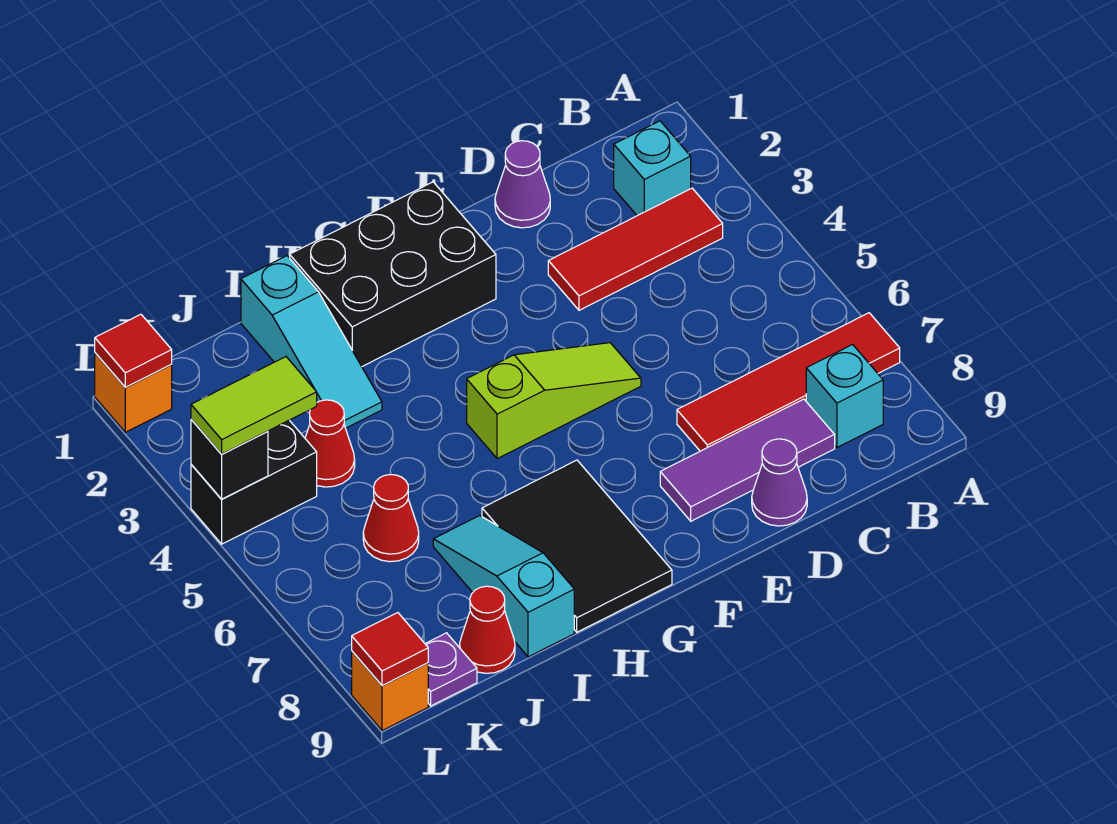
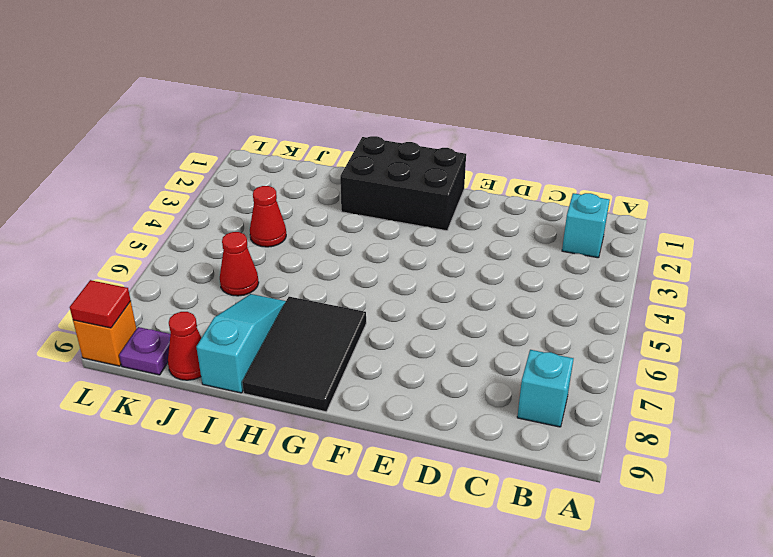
none -> red tile A7:D7 level 1
none -> red tile B3:D3 level 1
none -> purple tile C8:E8 level 1

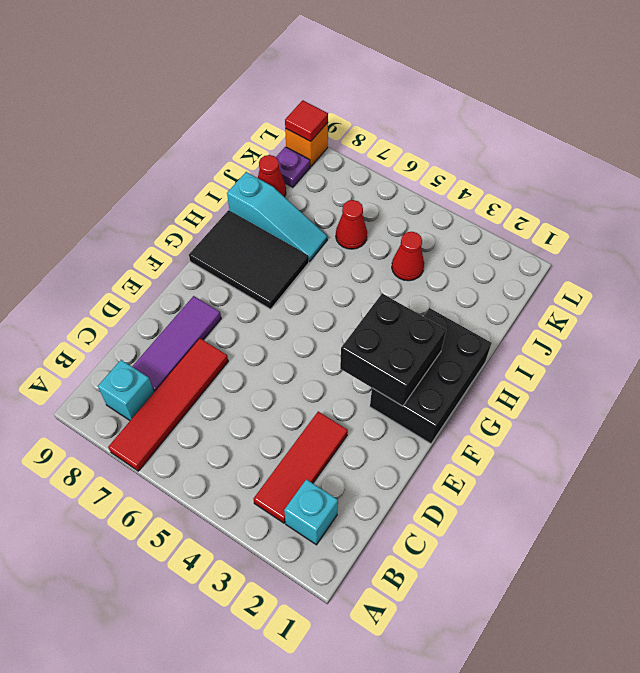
black brick F2:G3 level 2 -> none
none -> purple cone D1 level 1
none -> purple cone D9 level 1
none -> lime slope E5:G5 level 1 top G

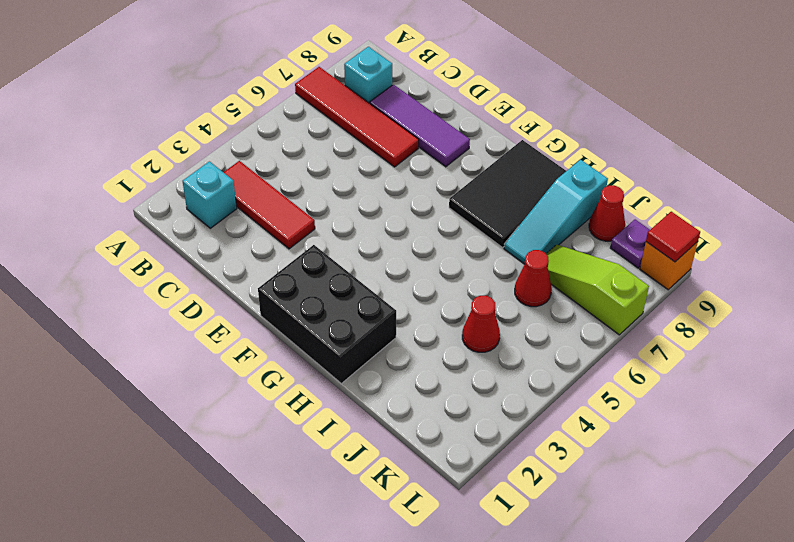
lime slope J7:L7 level 1 top L -> lime slope E5:G5 level 1 top G
none -> purple cone D1 level 1
none -> purple cone D9 level 1
none -> cyan slope I1:I3 level 1 top 1

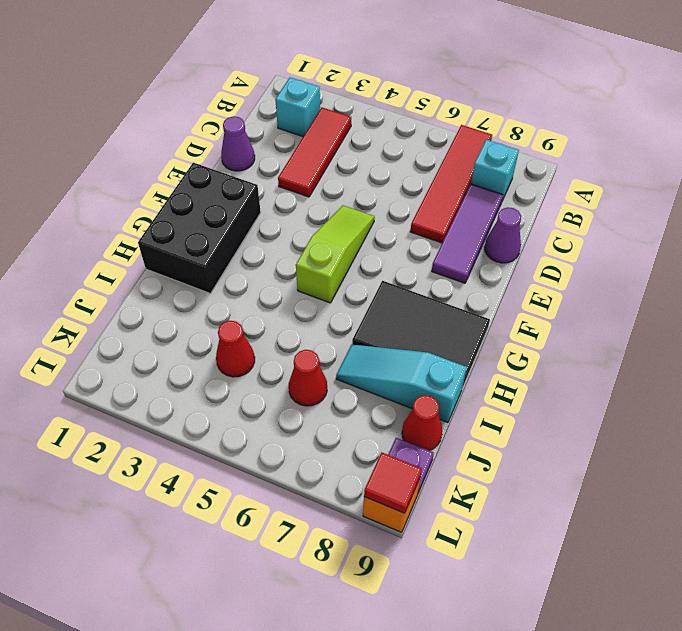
none -> cyan slope I1:I3 level 1 top 1
none -> black brick K4:L4 level 1
none -> orange brick L1 level 1

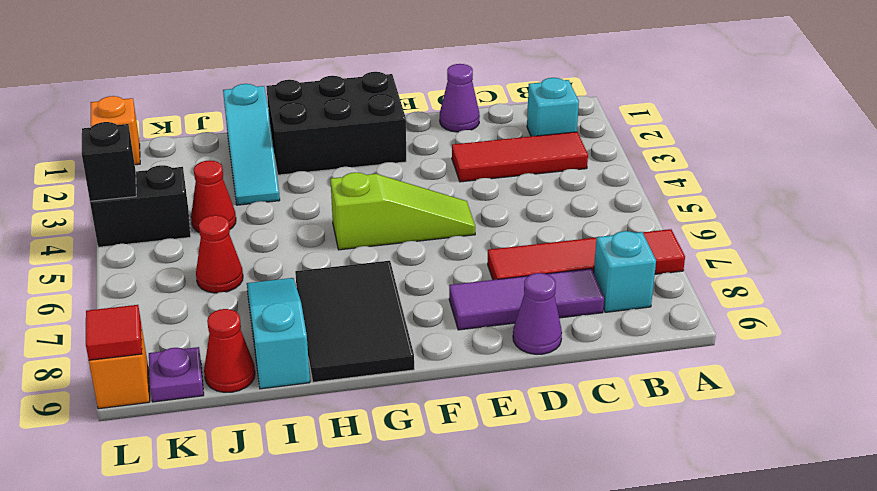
none -> red tile L1 level 2
none -> lime tile K4:L4 level 3

